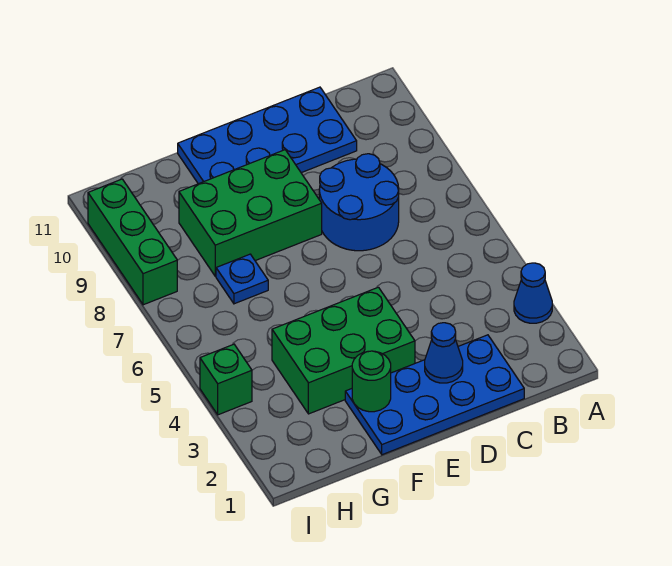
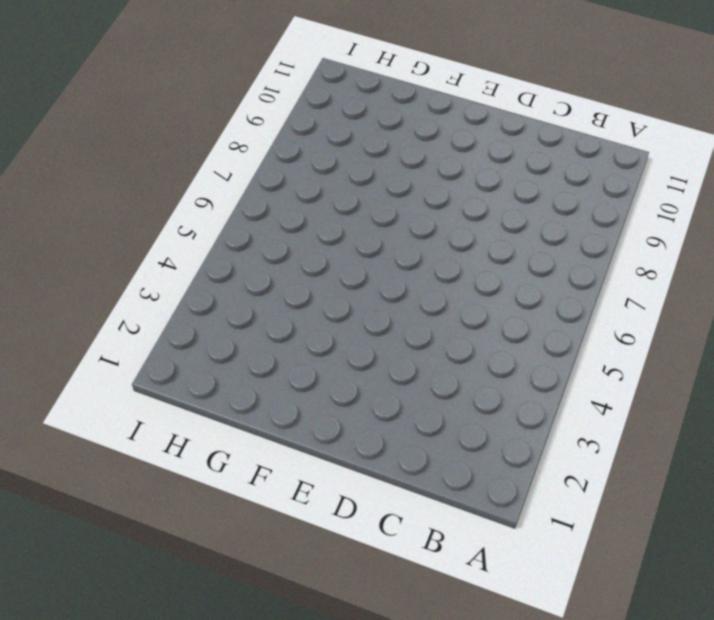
none -> blue cone A3 level 1
none -> blue plate C1:F2 level 1

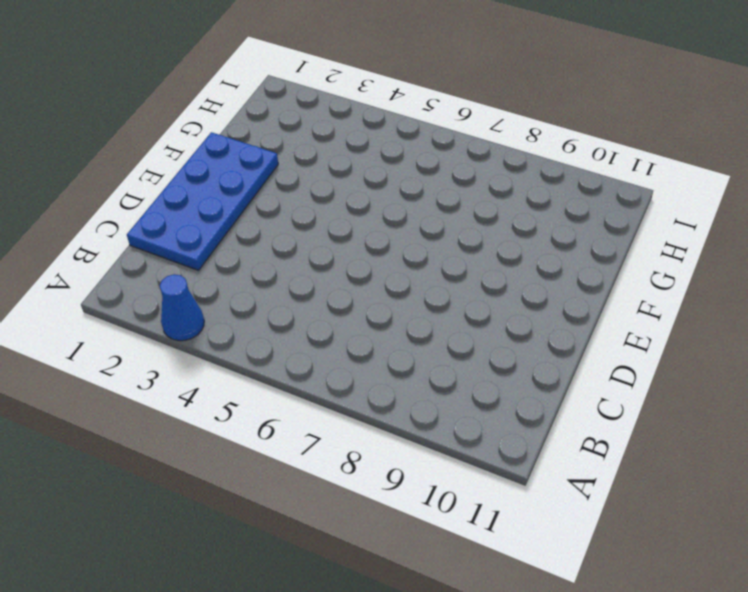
none -> blue round brick C7:D8 level 1
none -> blue plate C10:F11 level 1

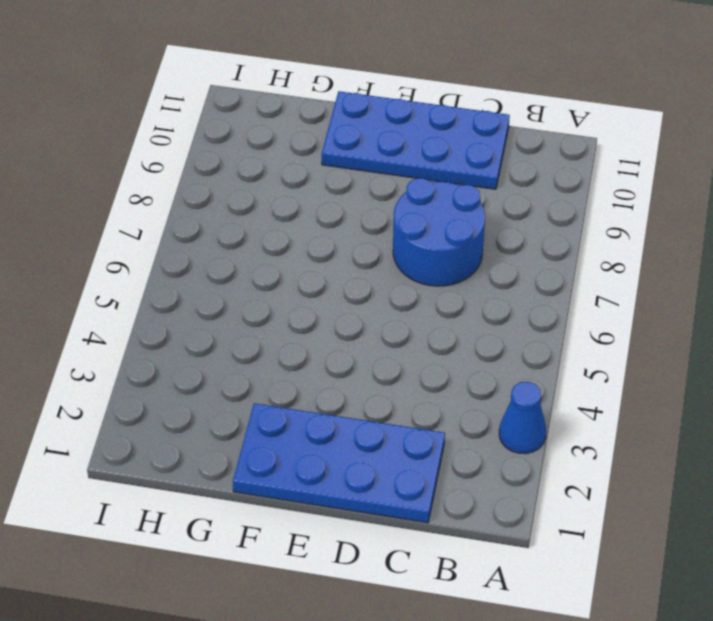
none -> green brick E3:G4 level 1
none -> green brick E8:G9 level 1

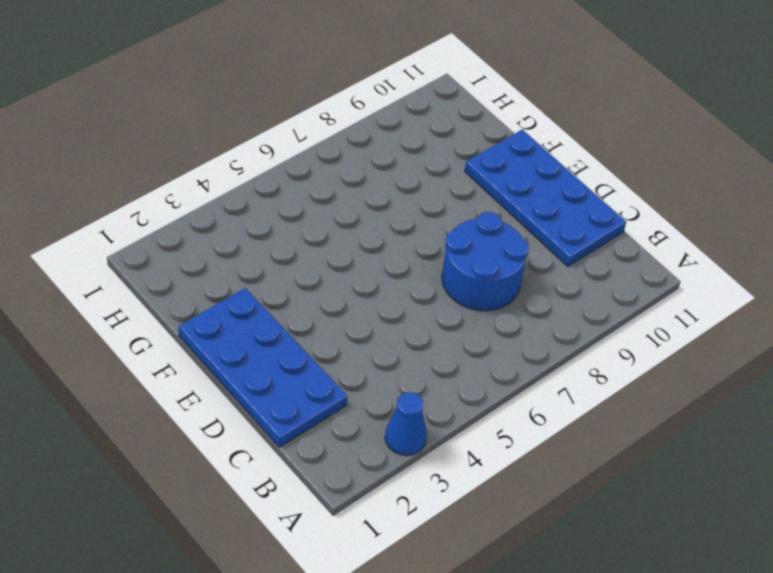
none -> green brick E3:G4 level 1
none -> green brick E8:G9 level 1

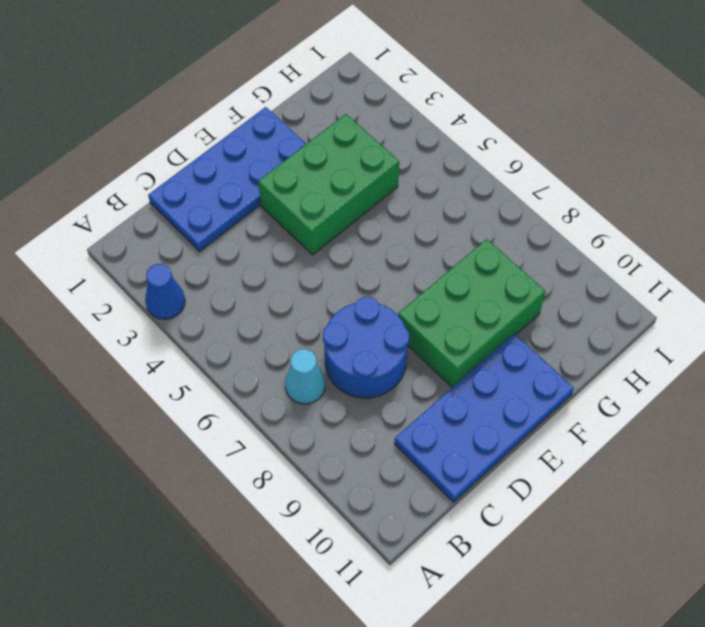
cyan cone B7 level 1 -> none
none -> blue plate G7 level 1
none -> green brick I4 level 1

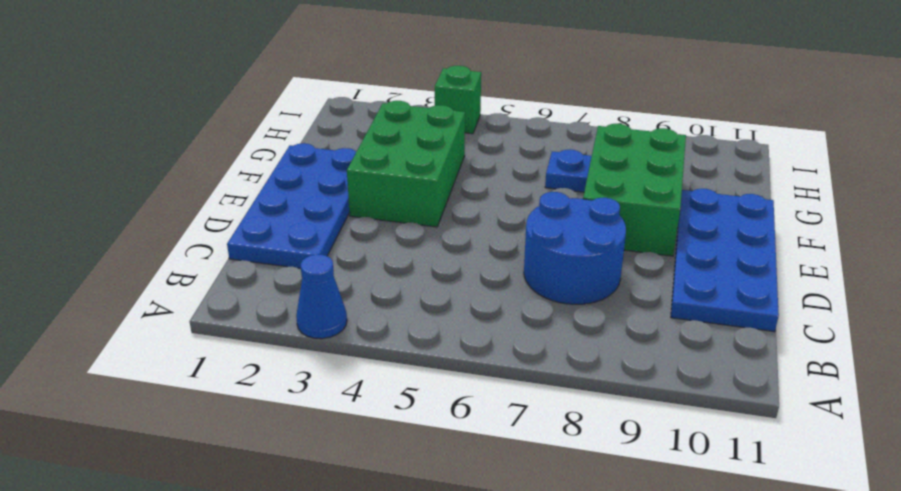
none -> green brick I8:I10 level 1
none -> blue cone D2 level 2

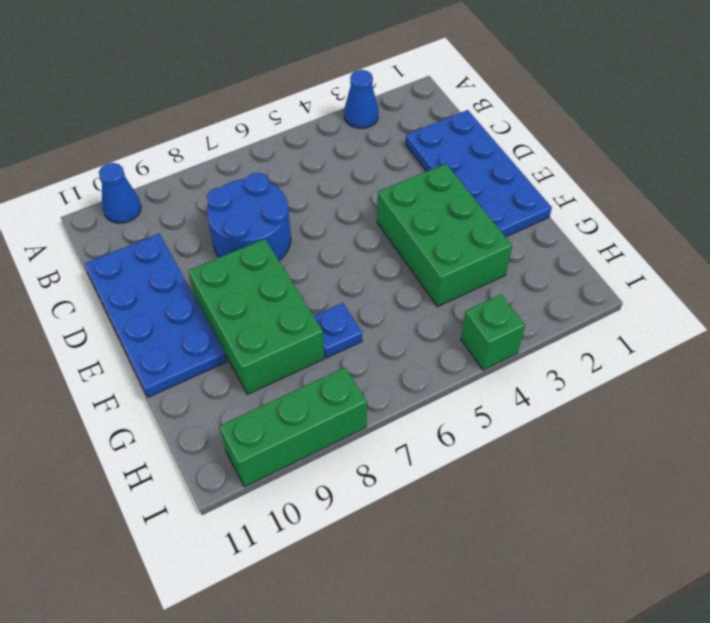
blue cone A10 level 1 -> blue cone D2 level 2
none -> green round brick F2 level 2

